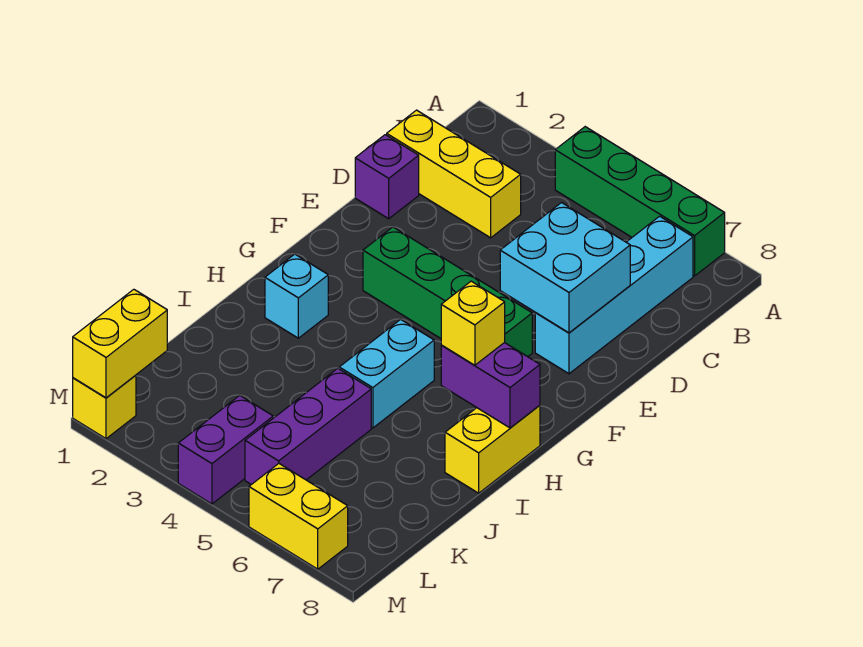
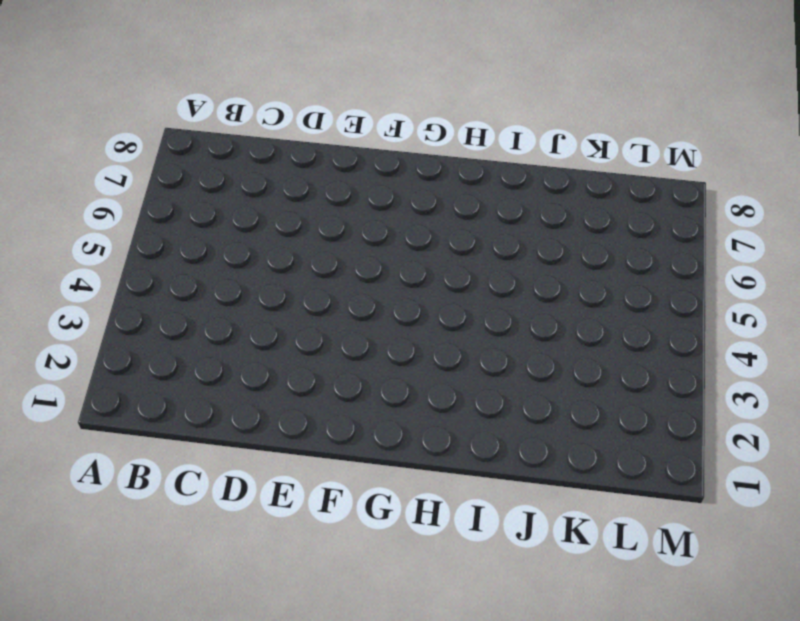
none -> green brick A4:A7 level 1
none -> cyan brick B7:E7 level 1
none -> yellow brick C1:C3 level 1

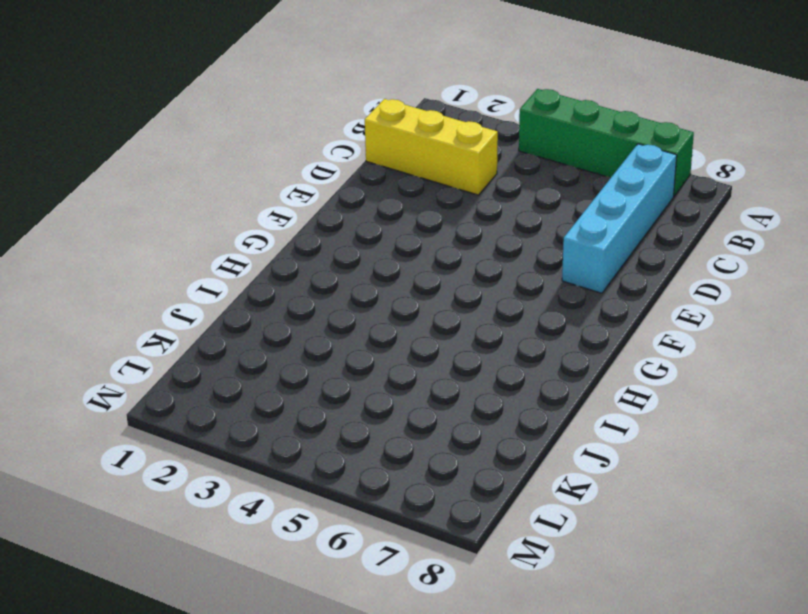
none -> purple brick D1 level 1
none -> green brick F3:F6 level 1
none -> cyan brick H2 level 1

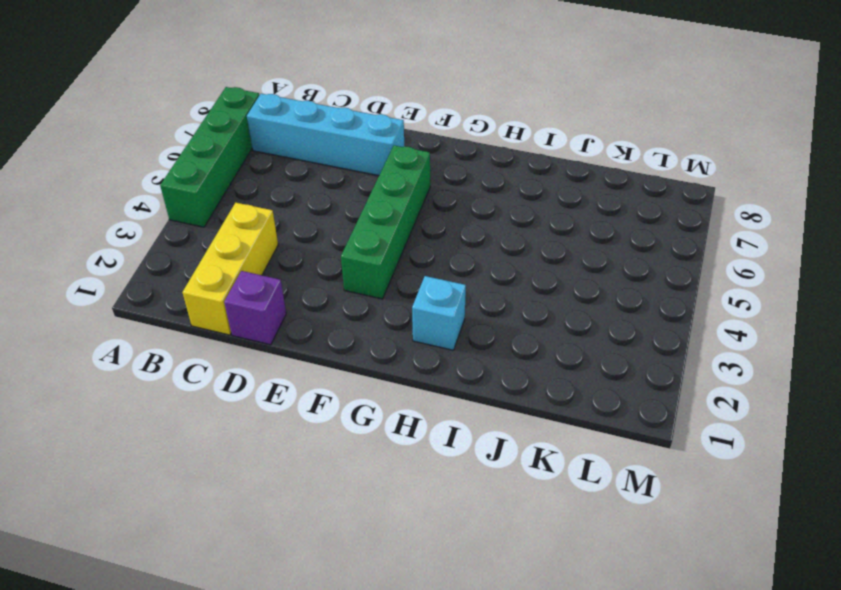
none -> cyan brick H5:I5 level 1
none -> yellow brick H8:I8 level 1
none -> purple brick J5:L5 level 1

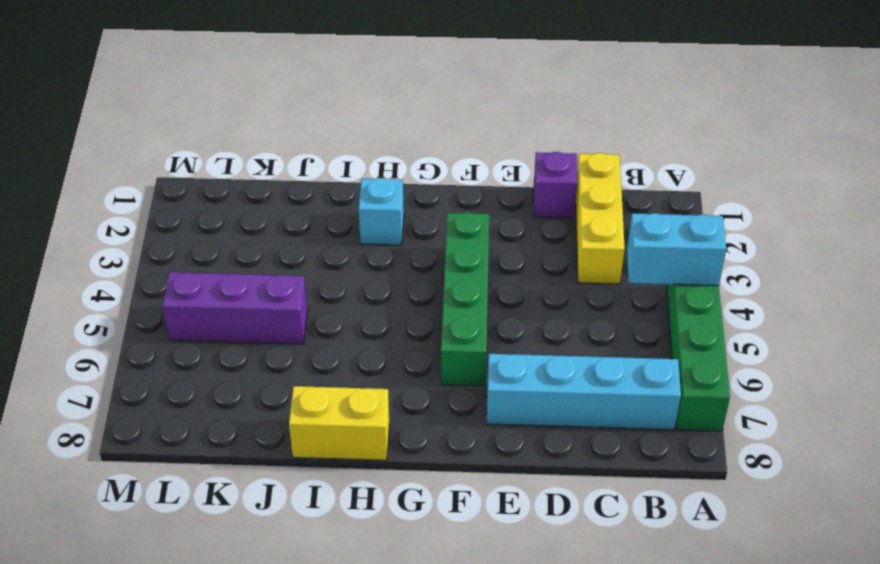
cyan brick A4:B4 level 2 -> cyan brick H5:I5 level 1
none -> purple brick L4:M4 level 1
none -> yellow brick M1 level 1
none -> yellow brick M6:M7 level 1

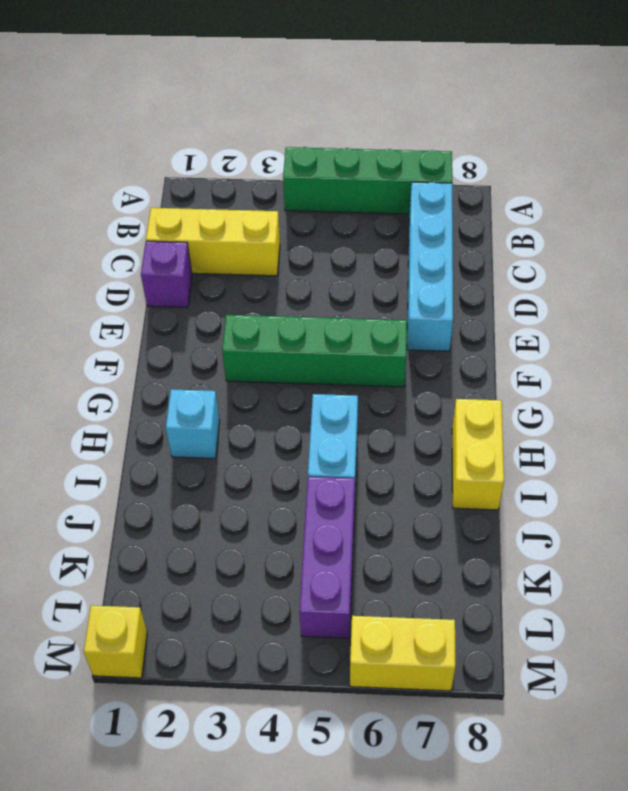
none -> purple brick L4:M4 level 1
none -> cyan brick D6:E7 level 2
none -> purple brick H7:H8 level 2

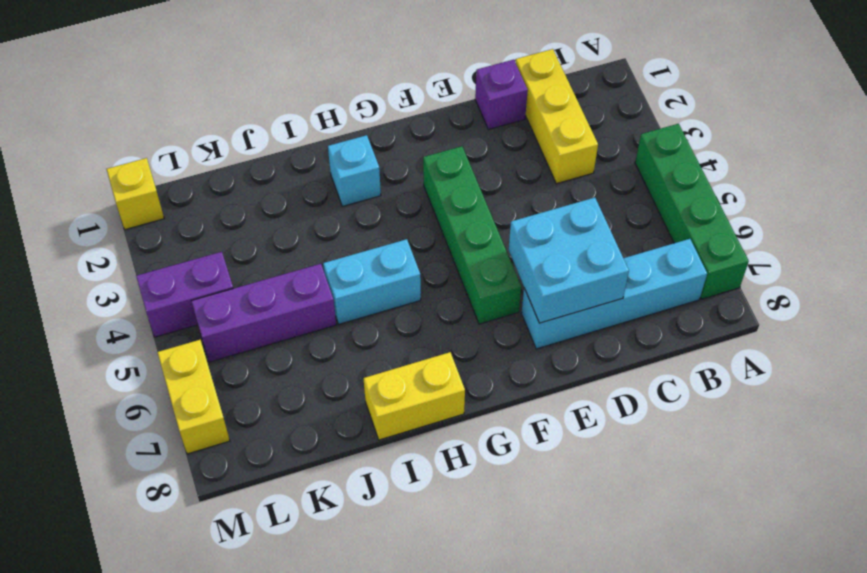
none -> purple brick H7:H8 level 2
none -> yellow brick L1:M1 level 2
none -> yellow brick H7 level 3

